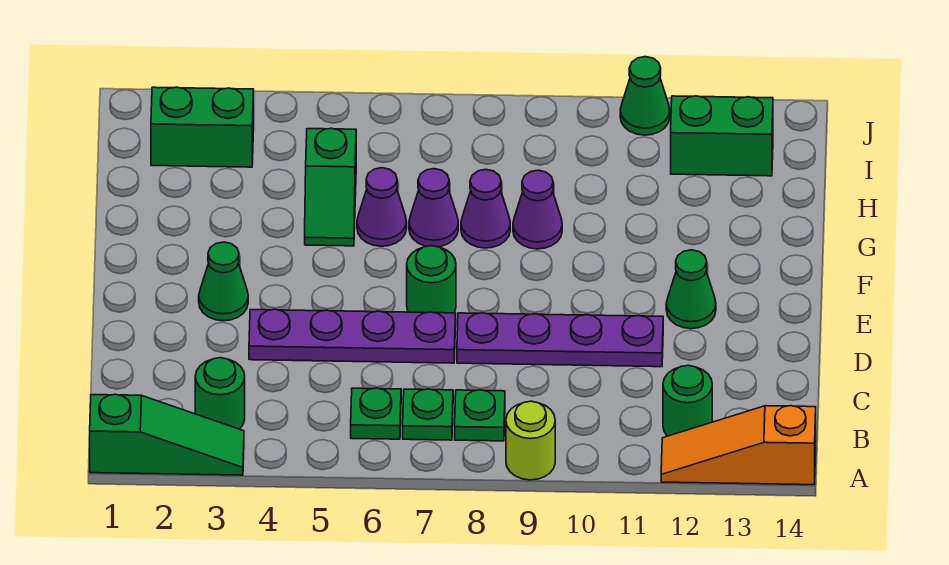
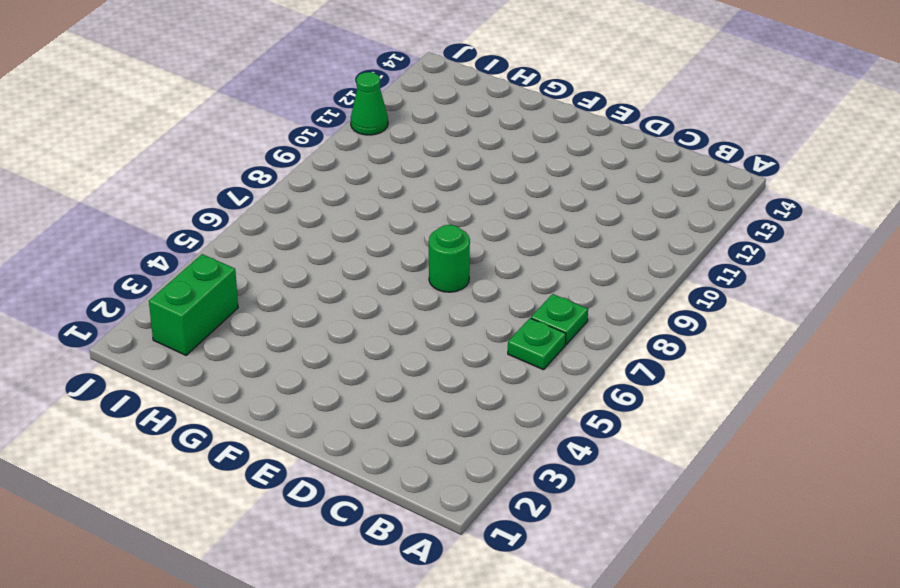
none -> green slope A1:A3 level 1 top 1
none -> lime round brick A9 level 1
none -> orange slope A12:A14 level 1 top 14

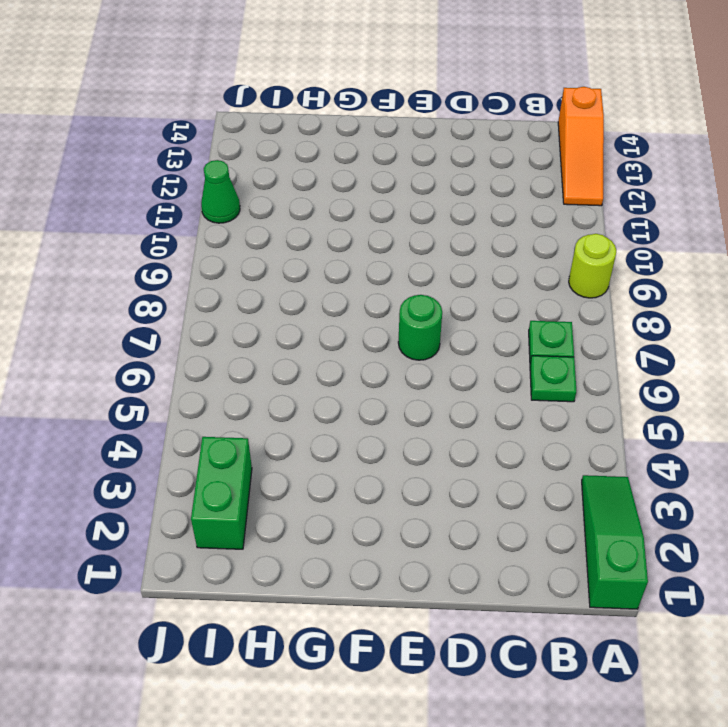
none -> green round brick B3 level 1
none -> green plate B8 level 1
none -> green round brick B12 level 1

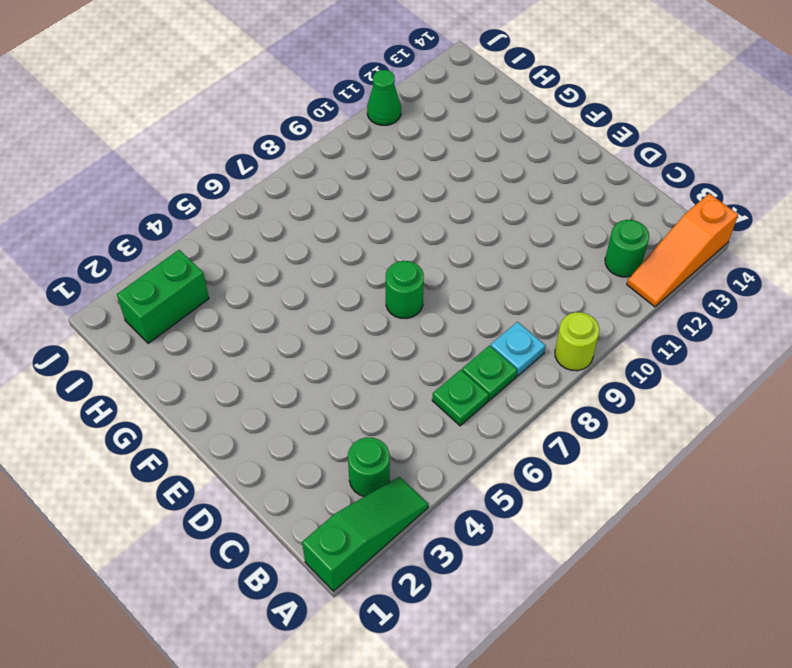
cyan plate B8 level 1 -> green plate B8 level 1
none -> purple plate D4:D7 level 1
none -> purple plate D8:D11 level 1
none -> green cone E3 level 1

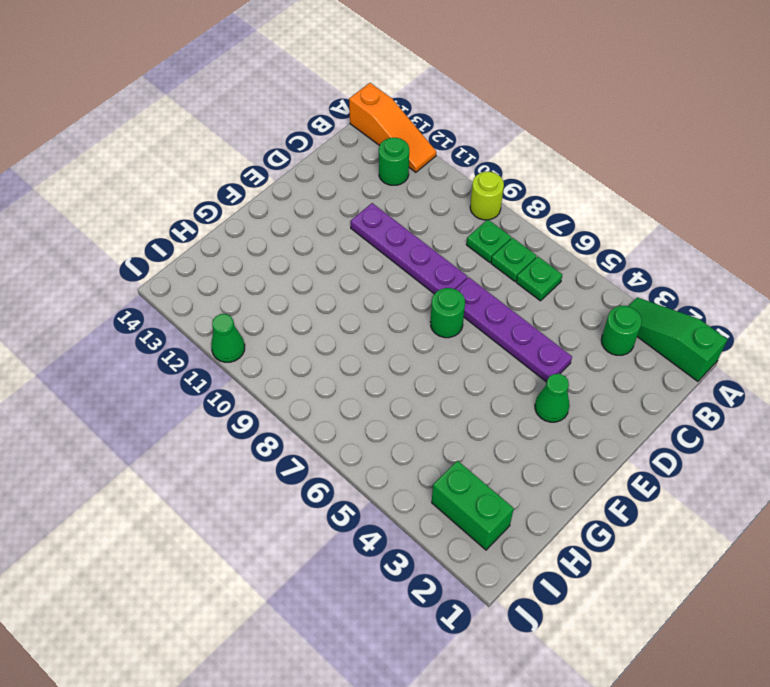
none -> green cone E12 level 1
none -> green slope G5:H5 level 1 top H
none -> purple cone G6 level 1

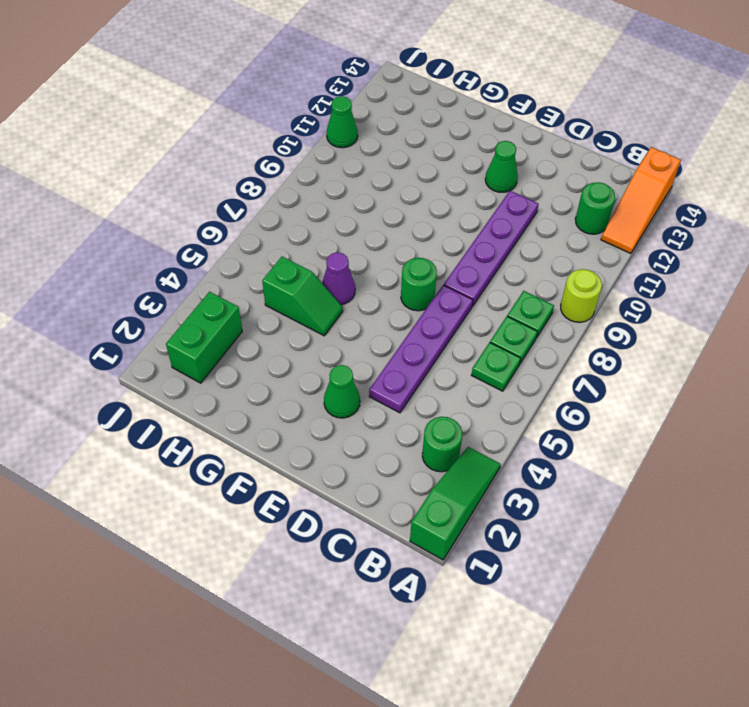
none -> purple cone G7 level 1
none -> purple cone G8 level 1
none -> purple cone G9 level 1

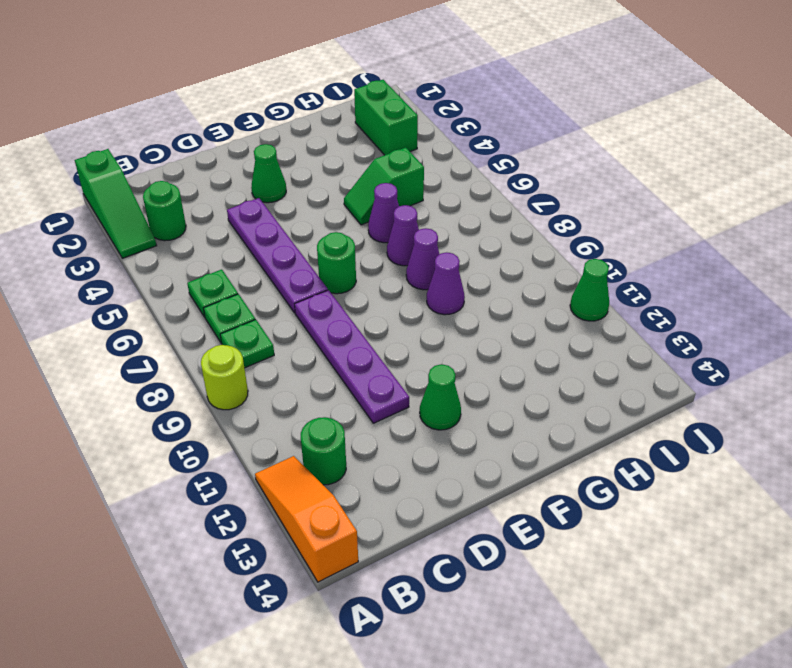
none -> green brick I12:I13 level 1

